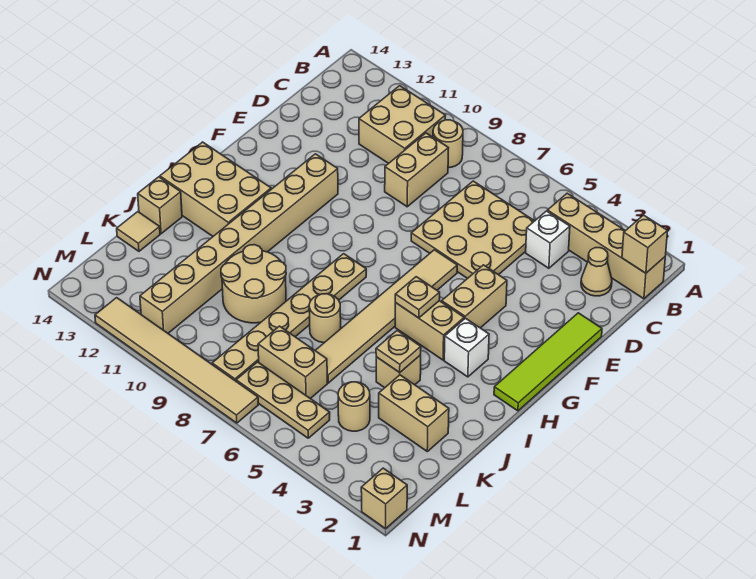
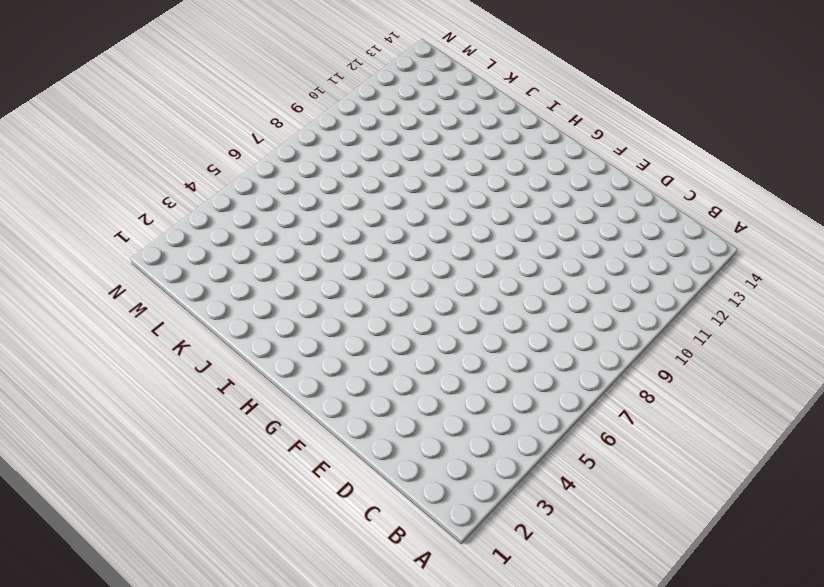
none -> tan brick B1:B4 level 1
none -> tan round brick B9 level 1
none -> tan brick B10:C11 level 1

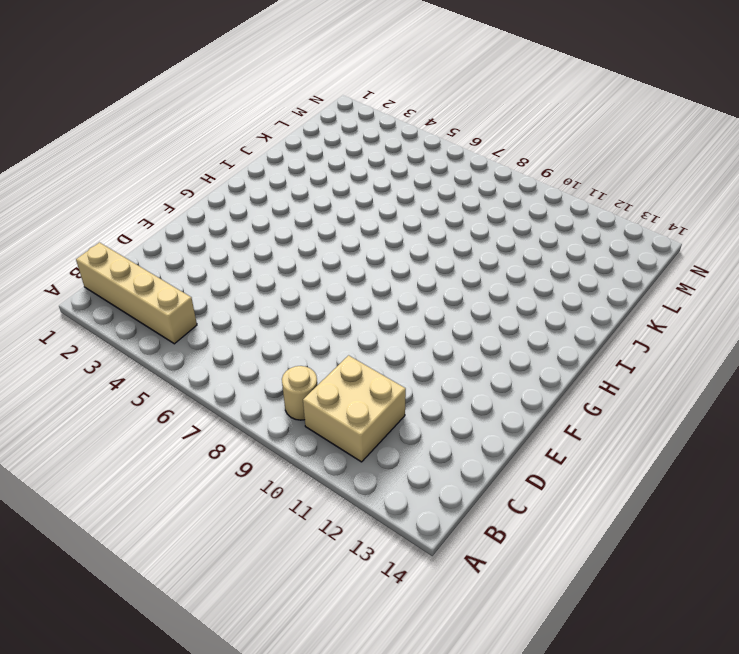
none -> tan cone C2 level 1
none -> white brick C4 level 1
none -> tan plate C5:E7 level 1

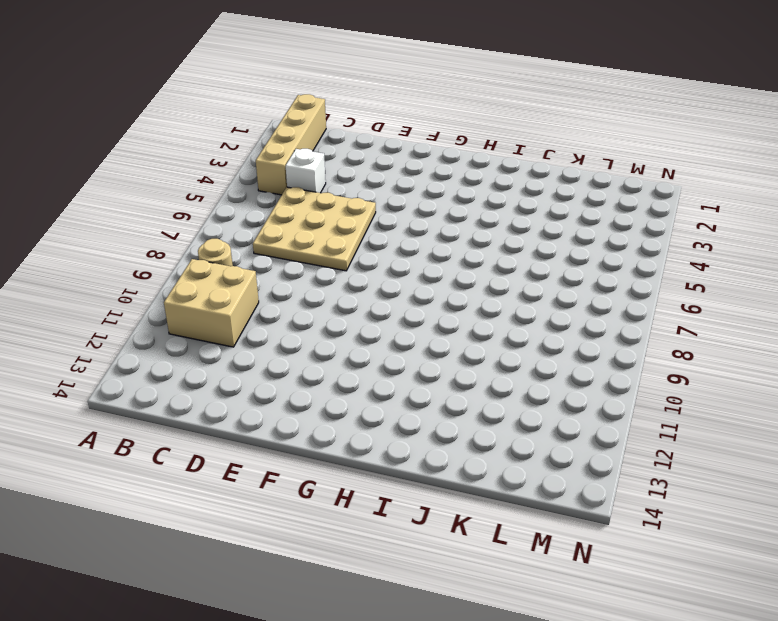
none -> tan cone C2 level 1
none -> tan brick C9:D9 level 1
none -> lime tile E1:H1 level 1

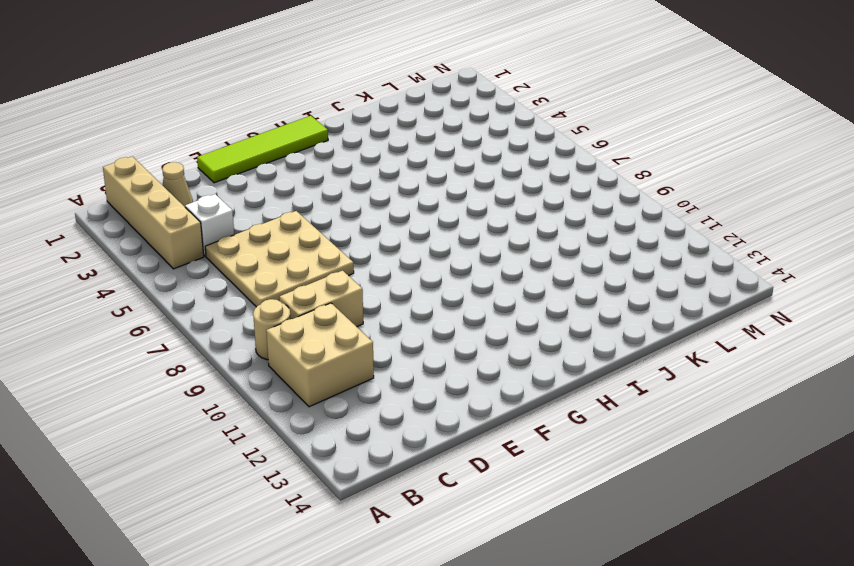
none -> tan brick F4:G4 level 1
none -> tan tile F6:K6 level 1
none -> tan brick F11:M11 level 1

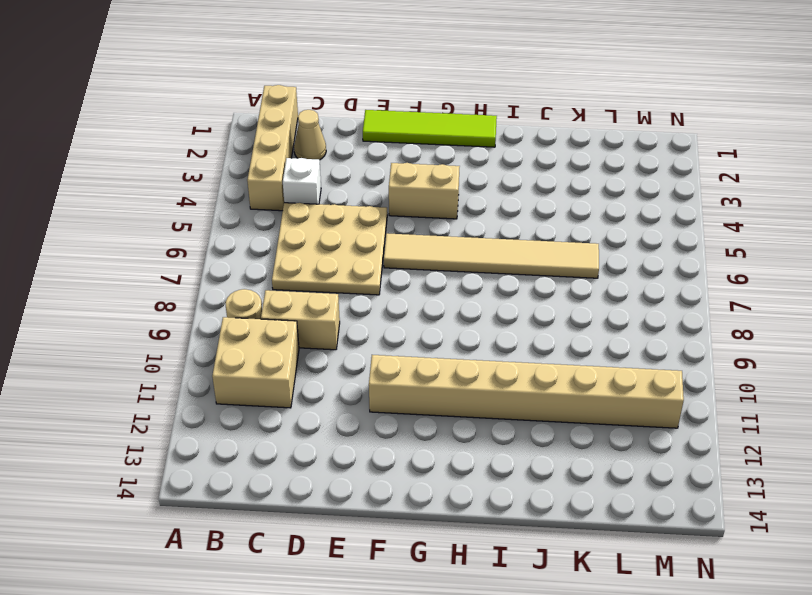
none -> white brick H3 level 1
none -> tan brick H4:H5 level 1
none -> tan plate H8:M8 level 1

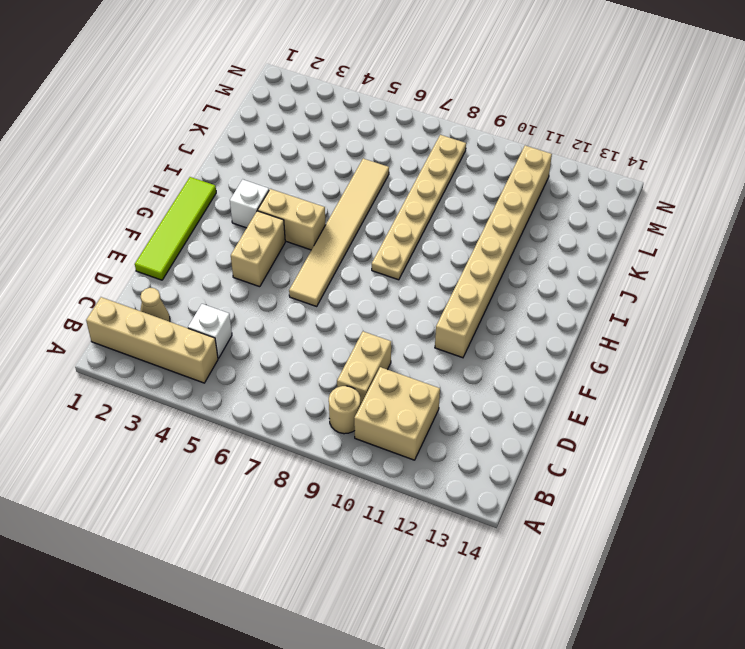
none -> tan plate C5:E7 level 1
none -> tan brick H12:I14 level 1
none -> tan brick J4 level 1

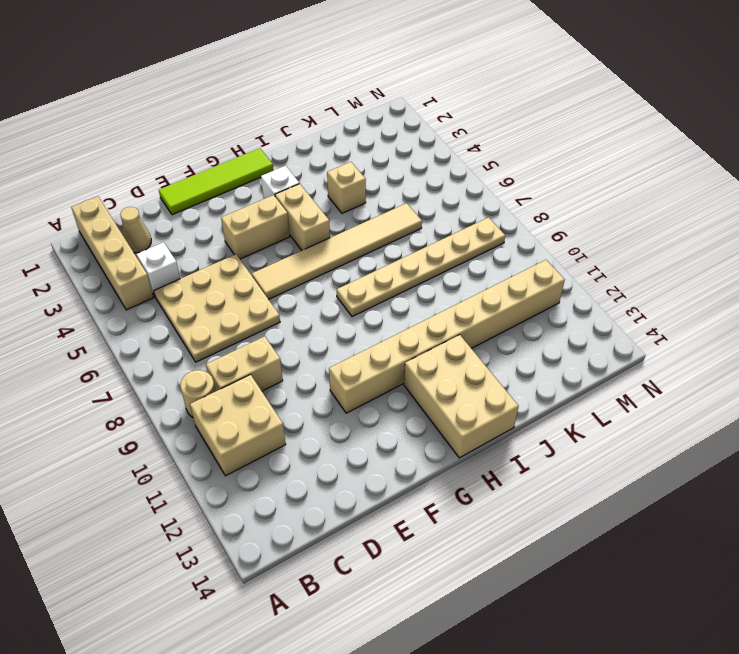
none -> tan round brick J7 level 1
none -> tan round brick J9:K10 level 1
none -> tan brick J14 level 1

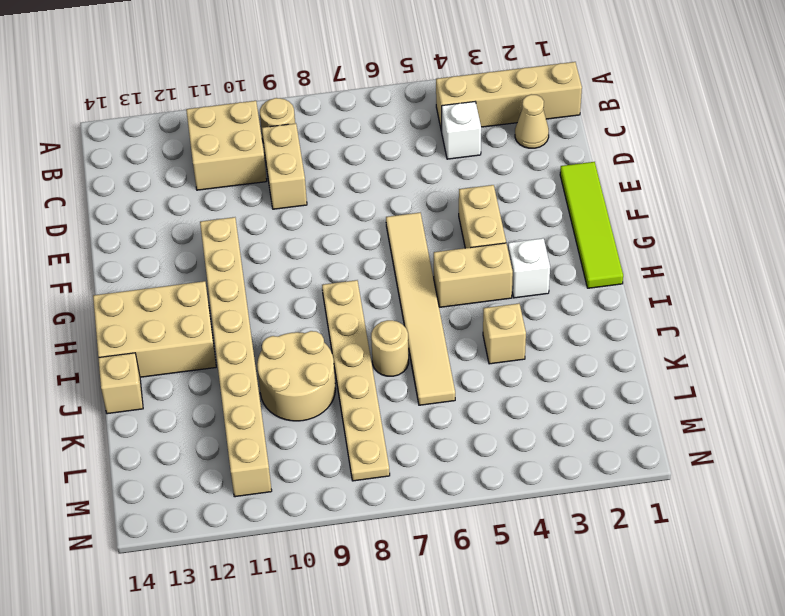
none -> tan plate C5:E7 level 1
none -> tan brick K2:K3 level 1
none -> tan tile K14 level 1

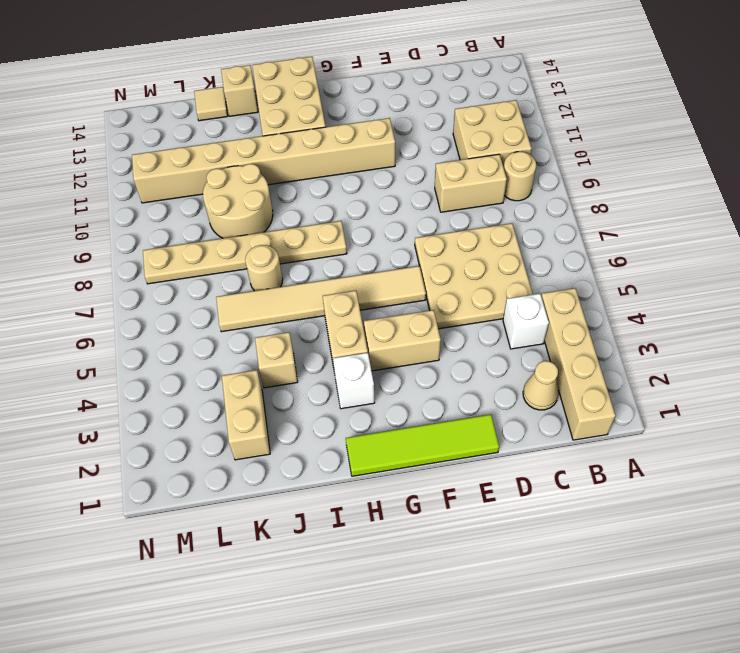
none -> tan round brick L4 level 1
none -> tan brick L6:L7 level 1
none -> tan plate M5:M7 level 1

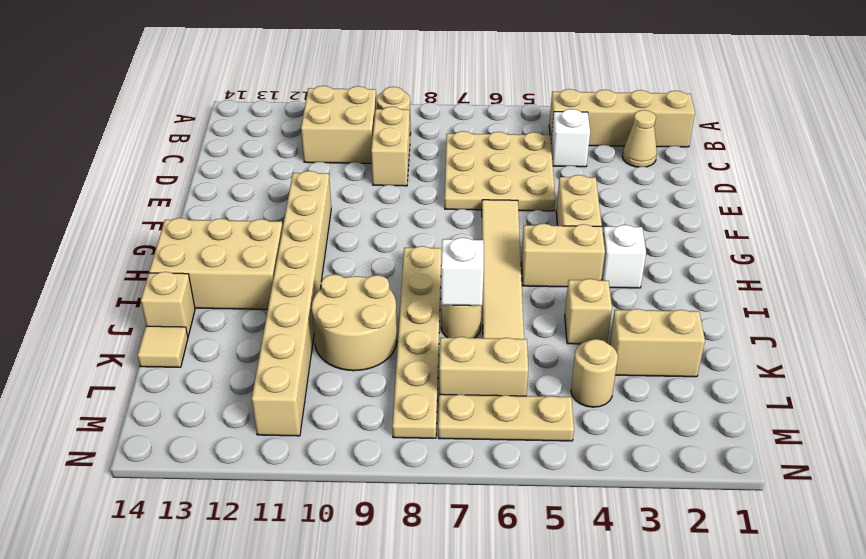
white brick J7 level 2 -> none
none -> lime tile E1:H1 level 1
none -> tan brick N1 level 1
none -> tan tile N7:N12 level 1

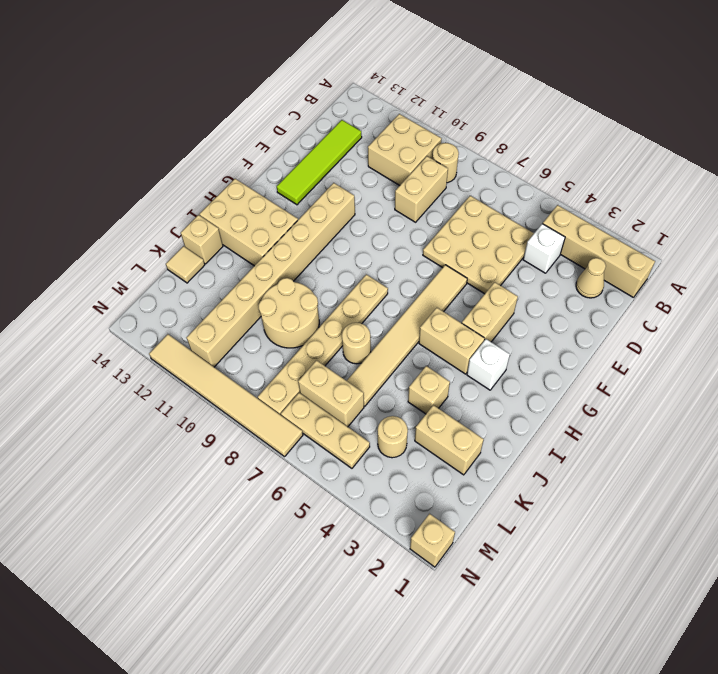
lime tile C13:F13 level 1 -> lime tile E1:H1 level 1
none -> tan brick B1 level 2
none -> tan plate H5 level 2
none -> tan plate J4 level 2

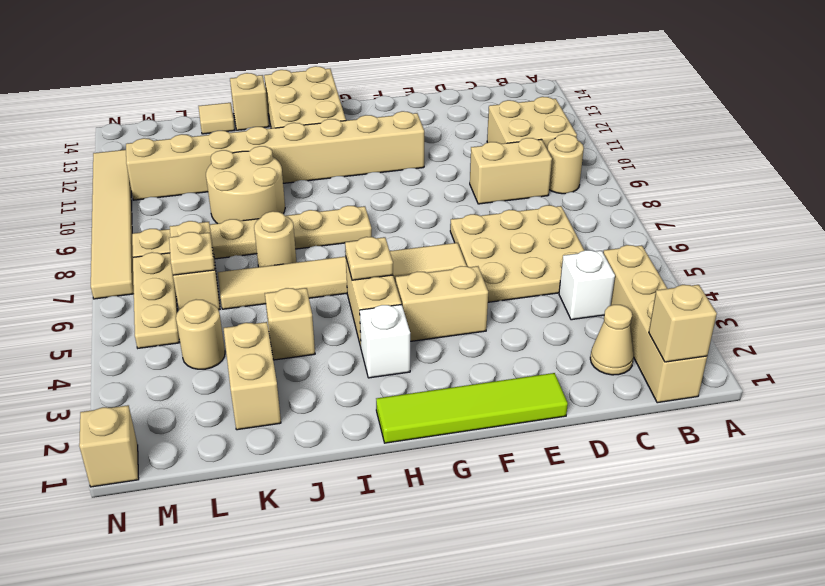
tan plate L6 level 2 -> tan plate J4 level 2

